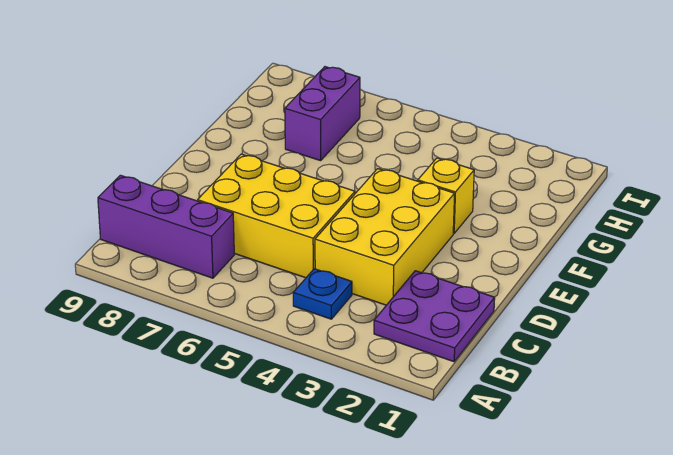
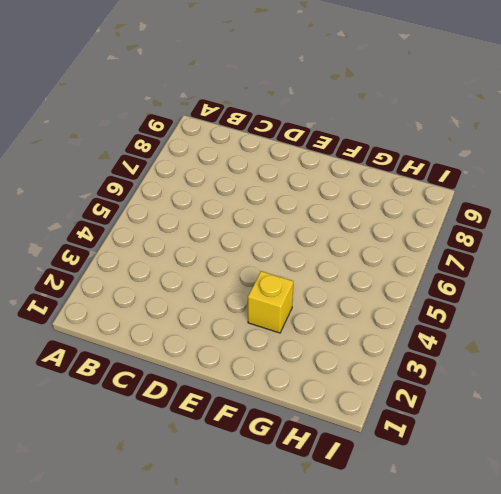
none -> purple plate B1:C2 level 1
none -> blue plate B4 level 1

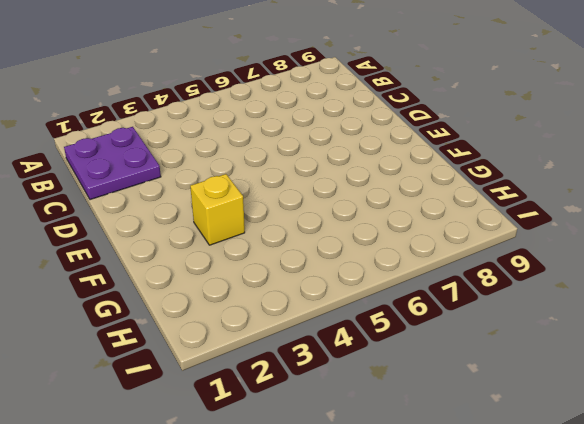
none -> blue plate B4 level 1
none -> purple brick B7:B9 level 1

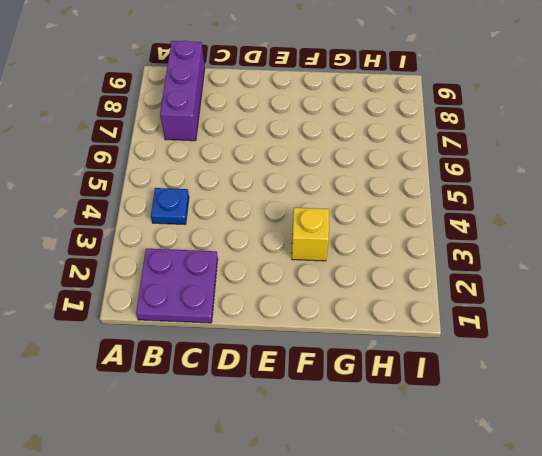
none -> yellow brick C3:E4 level 1
none -> yellow brick C5:D7 level 1

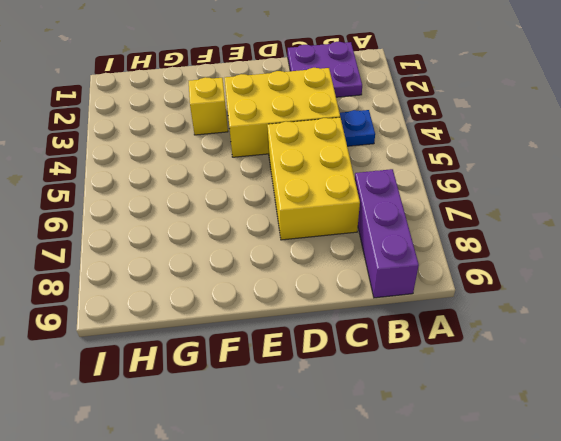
none -> purple brick G7:H7 level 1

